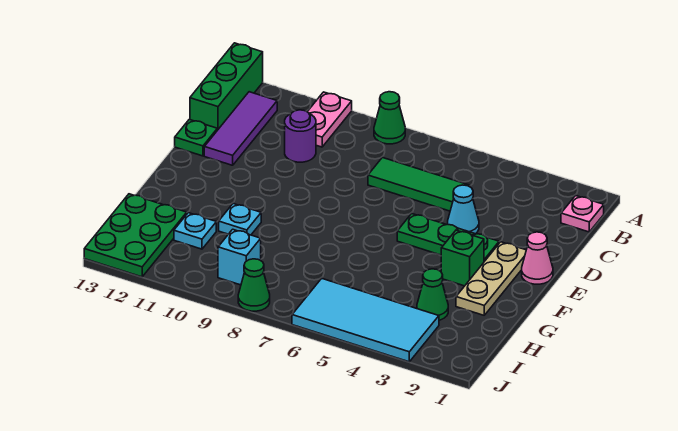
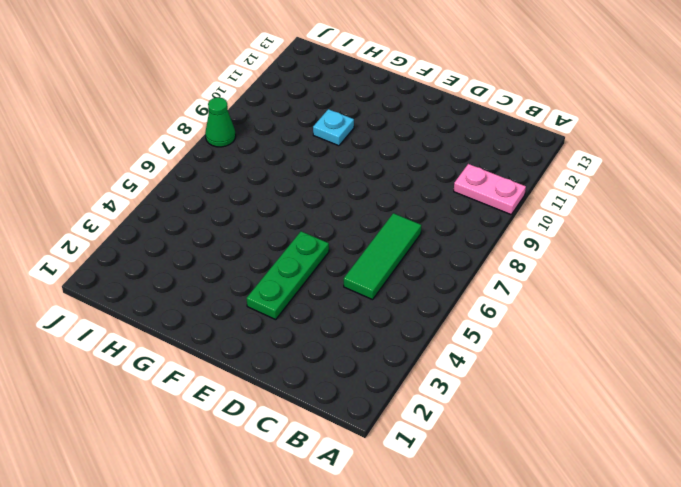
none -> green cone A8 level 1
none -> green brick A13:C13 level 1
none -> pink plate B1 level 1

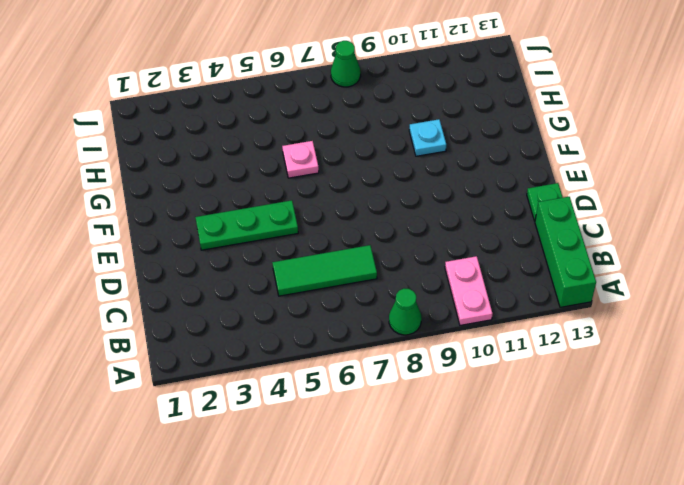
pink plate G6 level 1 -> pink plate B1 level 1
none -> purple tile B12:D12 level 1
none -> purple round brick C10 level 1
none -> cyan cone D4 level 1

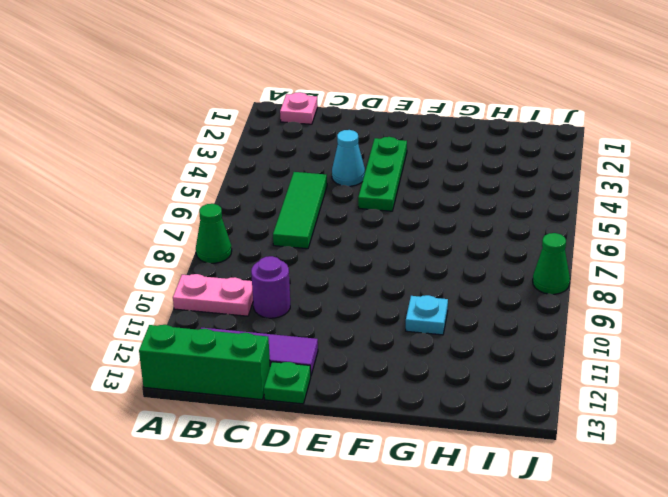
none -> pink cone E1 level 1
none -> tan plate E2:G2 level 1
none -> green brick F3 level 1

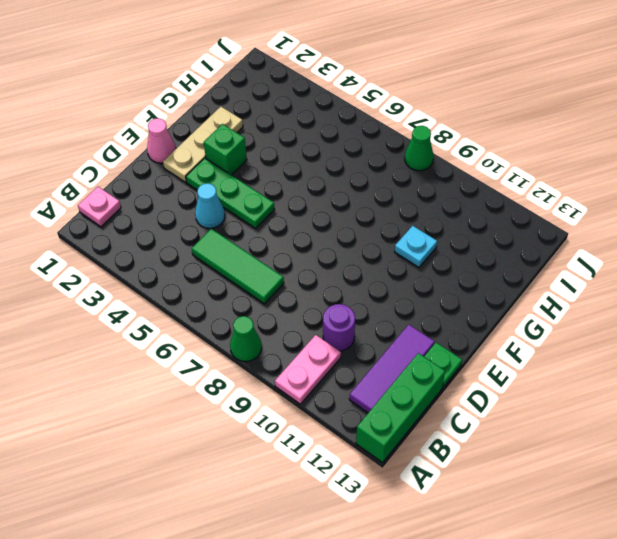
none -> green cone H3 level 1
none -> cyan plate H11 level 1
none -> green plate H12:J13 level 1

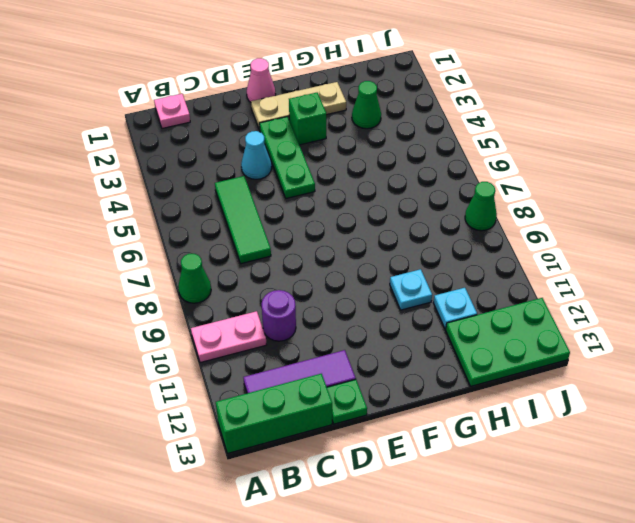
none -> cyan tile I3:J6 level 1
none -> cyan brick I9 level 1

